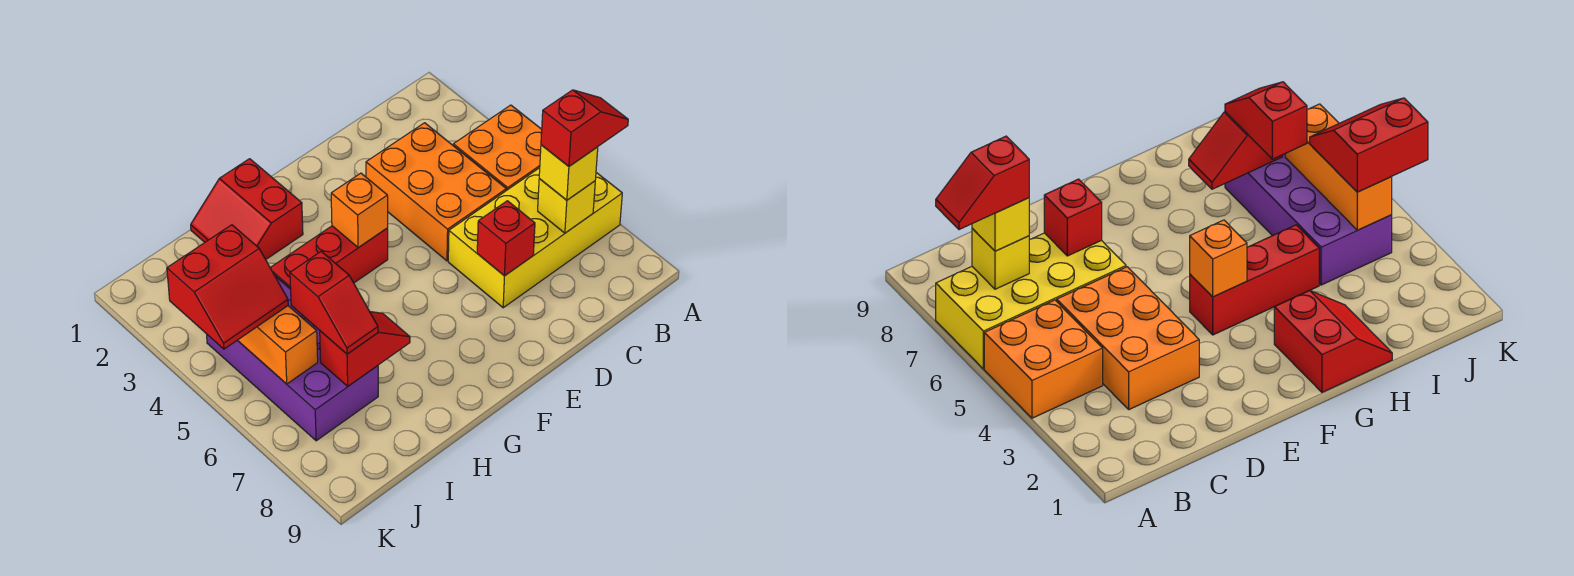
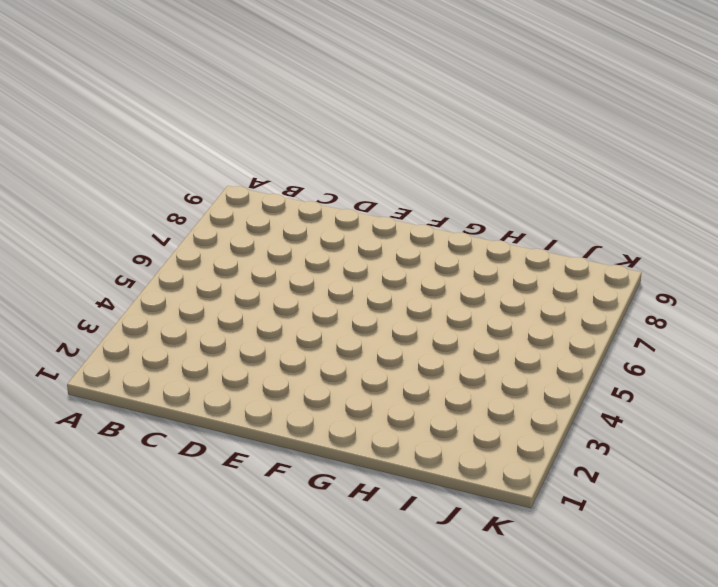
none -> orange brick A4:B5 level 1
none -> yellow brick A6:D7 level 1
none -> orange brick C3:D5 level 1

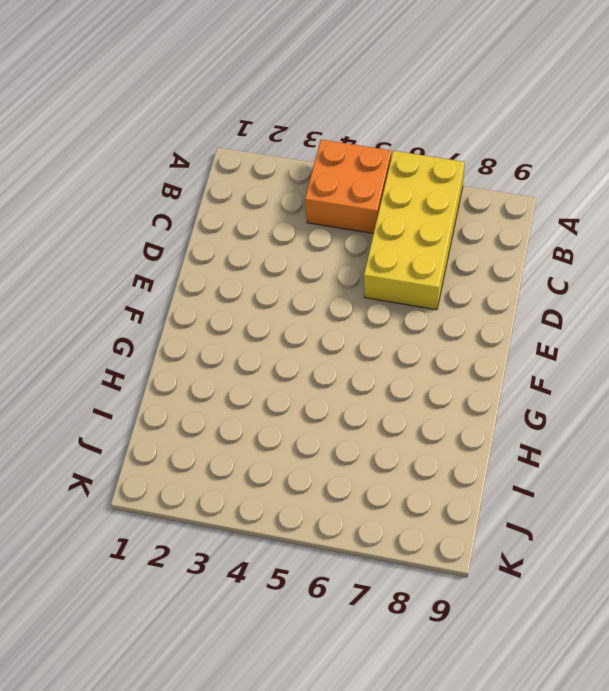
none -> orange brick C3:D5 level 1
none -> red brick F4:H4 level 1
none -> red slope G1:H2 level 1 top G

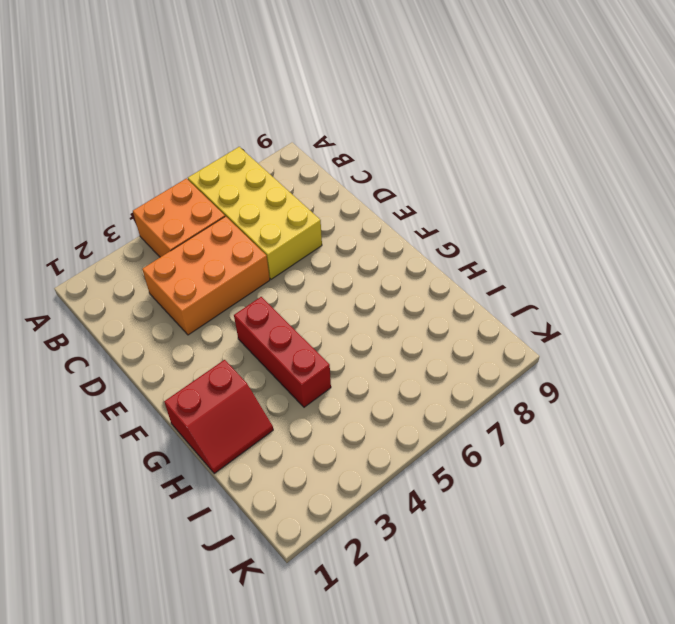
none -> purple brick I4:J7 level 1
none -> yellow brick B7 level 2
none -> red brick D7 level 2

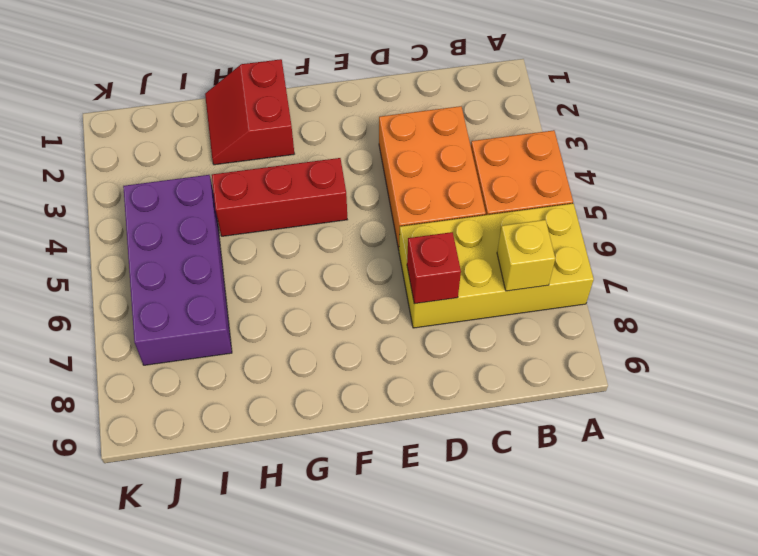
none -> orange brick F4 level 2
none -> red slope H7:I7 level 2 top I
none -> orange brick J4:J6 level 2

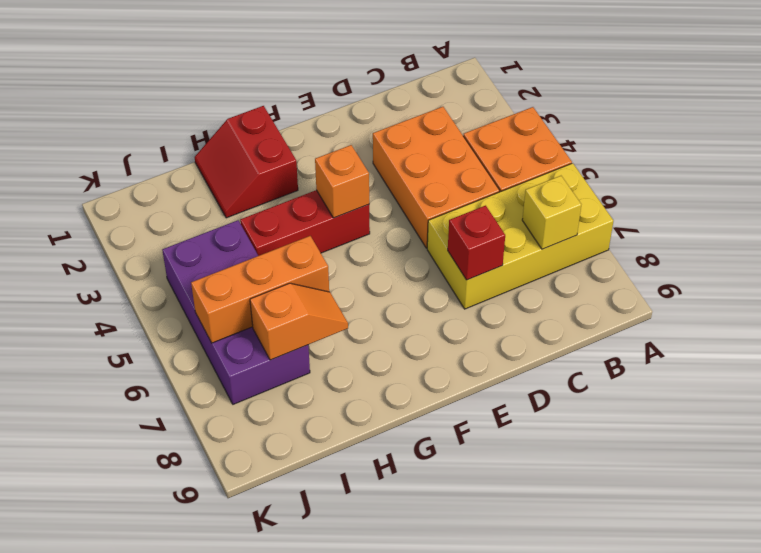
orange brick H6:J6 level 2 -> orange brick J4:J6 level 2
orange slope H7:I7 level 2 top I -> red slope H7:I7 level 2 top I
none -> yellow brick B7 level 3
none -> red slope I6:I7 level 3 top 6
none -> red slope J4:K5 level 3 top 4

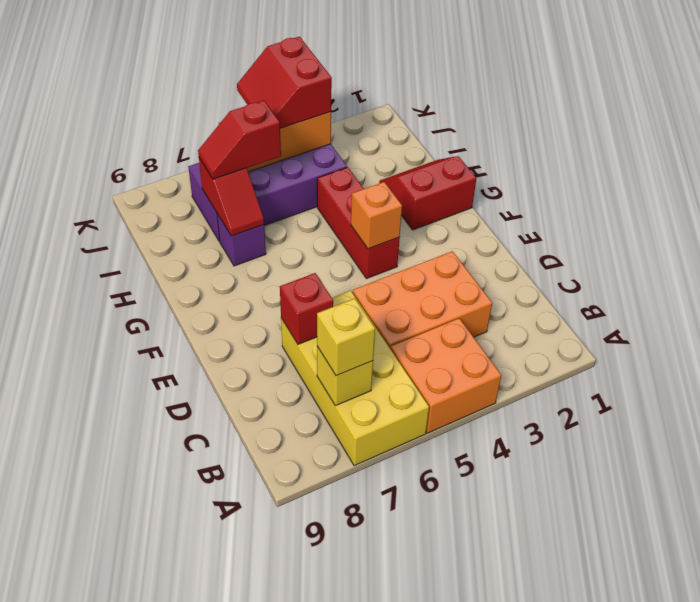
purple brick H7 level 1 -> none
none -> red slope A7:B7 level 4 top B

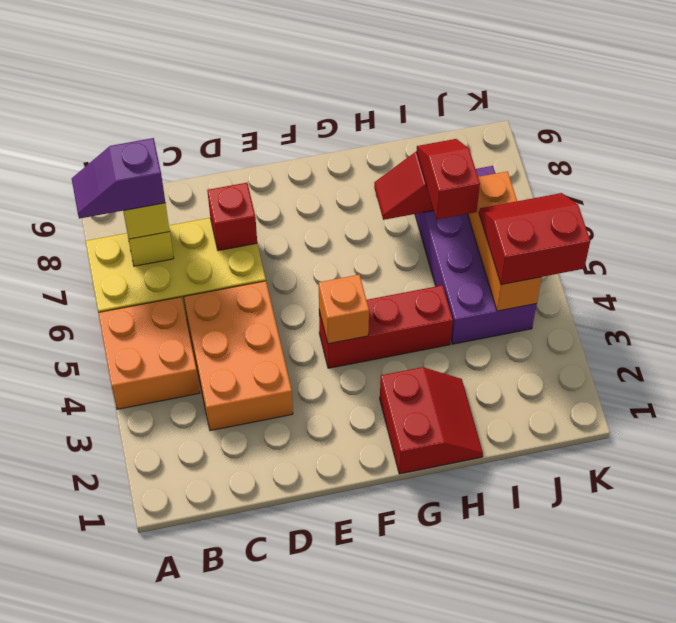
purple slope A7:B7 level 4 top B -> red slope A7:B7 level 4 top B

